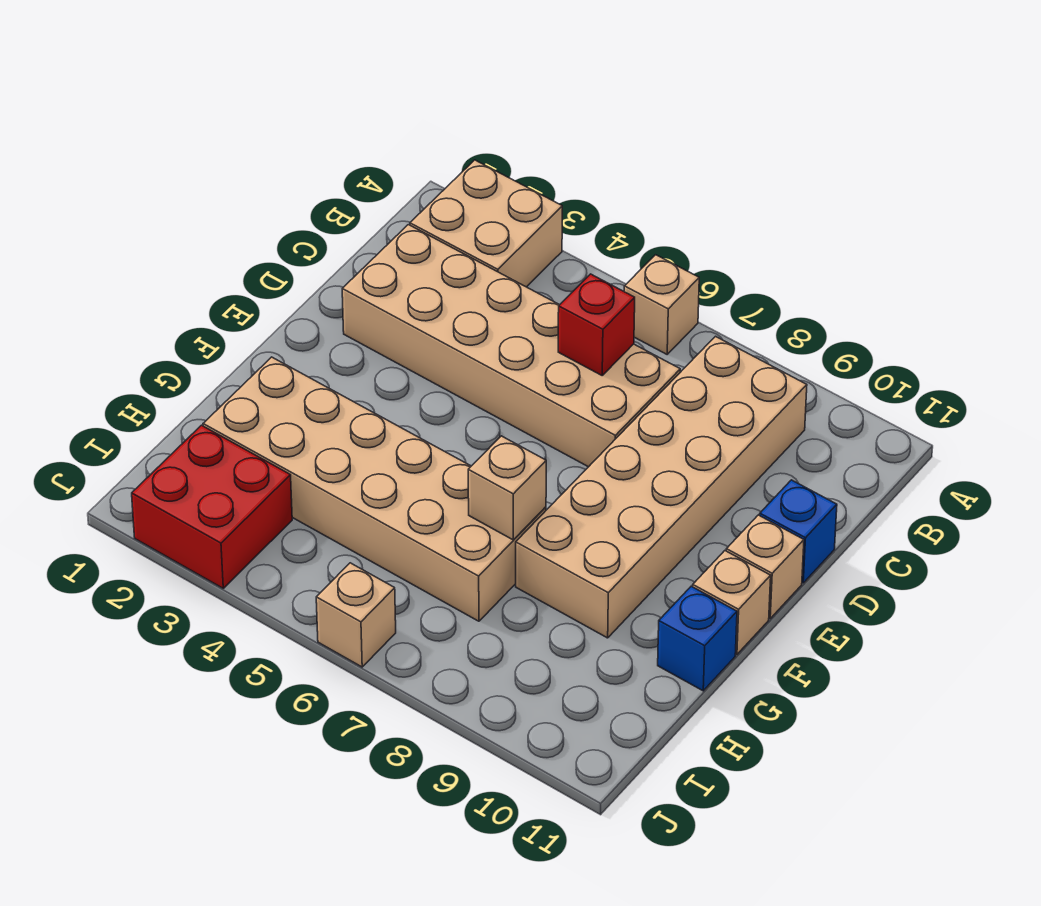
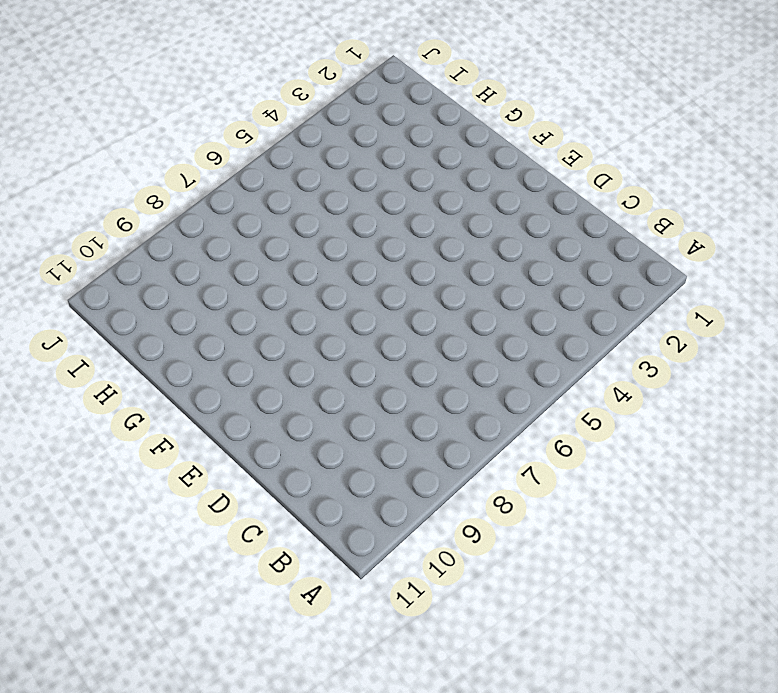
none -> tan brick A2:B3 level 1
none -> tan brick A6 level 1
none -> tan brick B8:G9 level 1

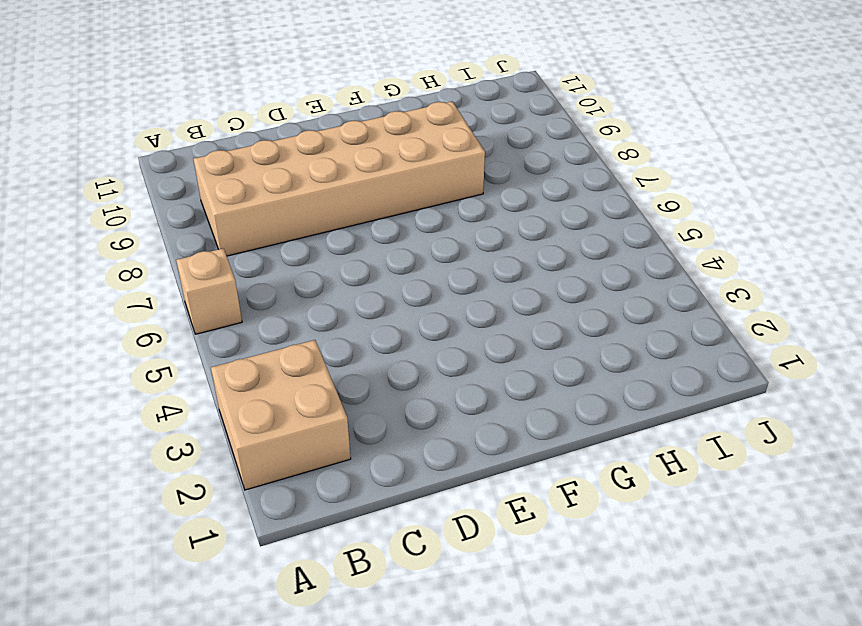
none -> tan brick C2:D7 level 1
none -> blue brick D11 level 1
none -> tan brick E11 level 1

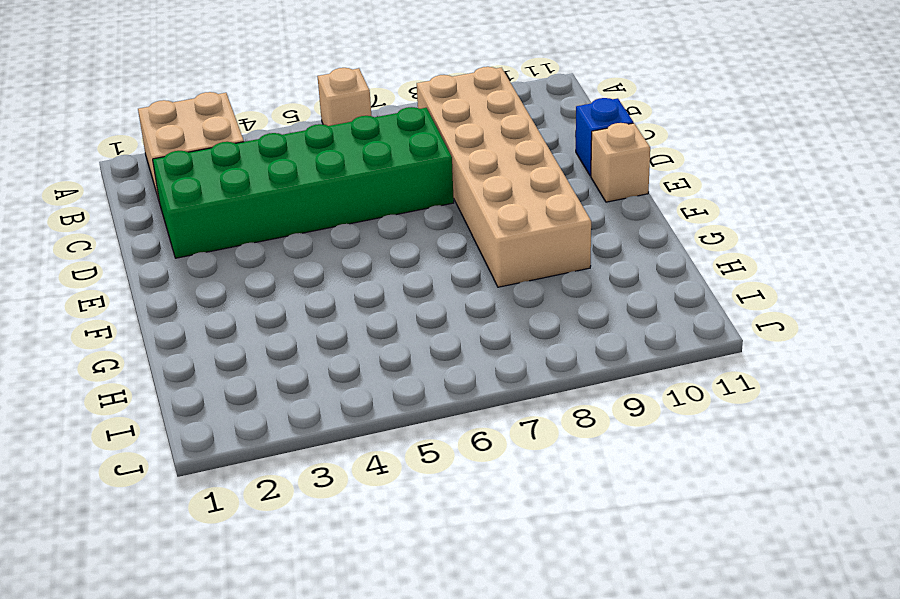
green brick C2:D7 level 1 -> tan brick C2:D7 level 1
none -> tan brick F11 level 1
none -> tan brick G2:H7 level 1
none -> blue brick G11 level 1

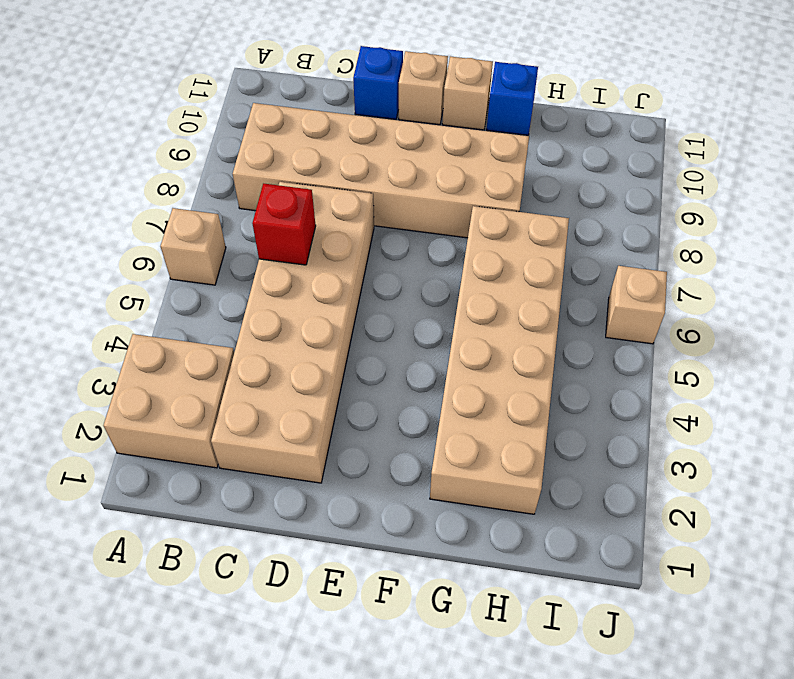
none -> red brick I2:J3 level 1
none -> tan brick G7 level 2

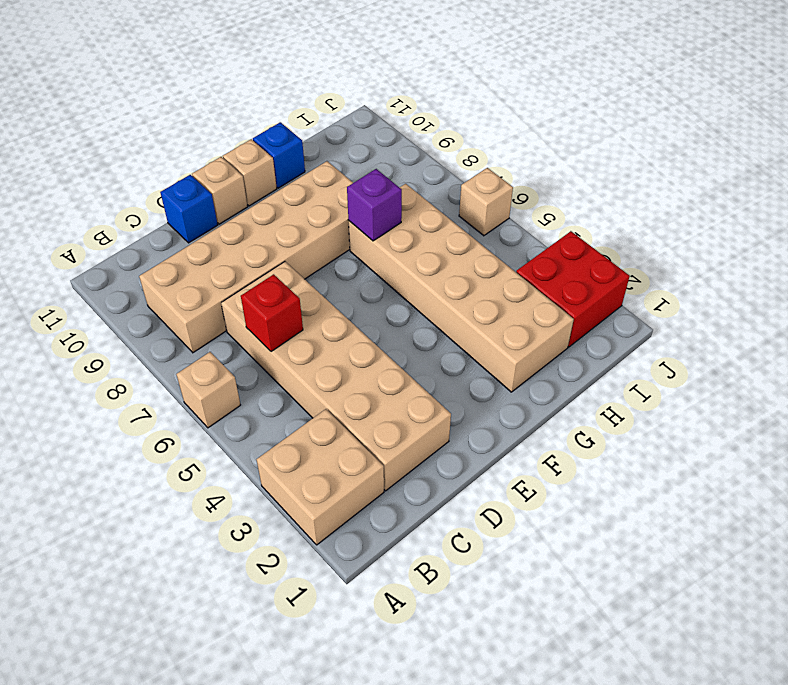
purple brick G7 level 2 -> tan brick G7 level 2

